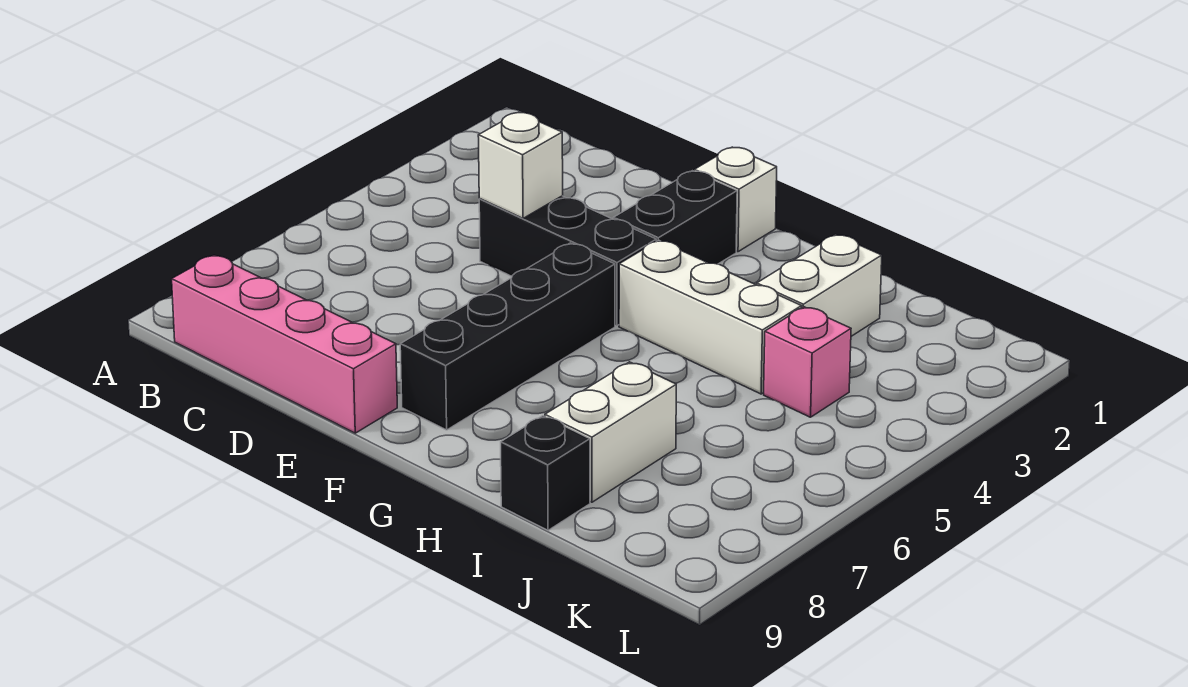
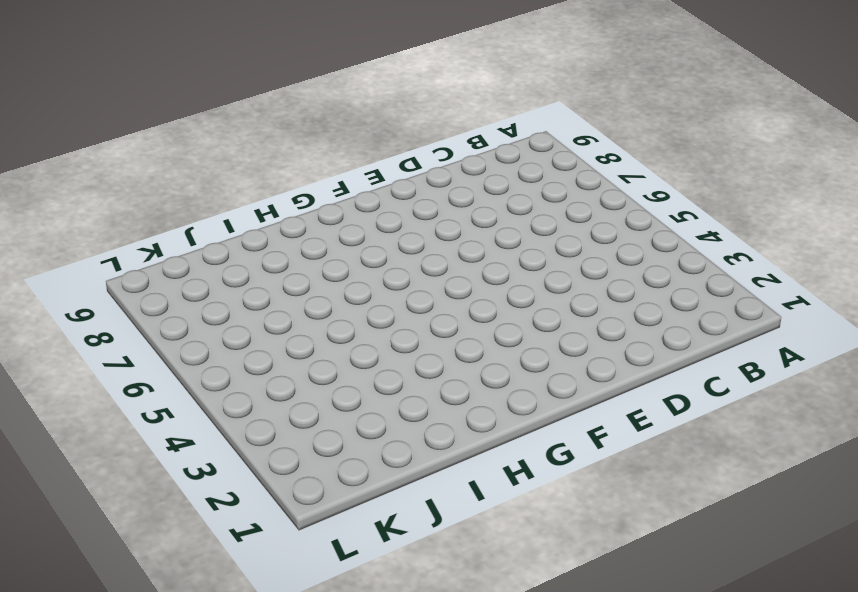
none -> pink brick B9:E9 level 1
none -> black brick D4:F4 level 1

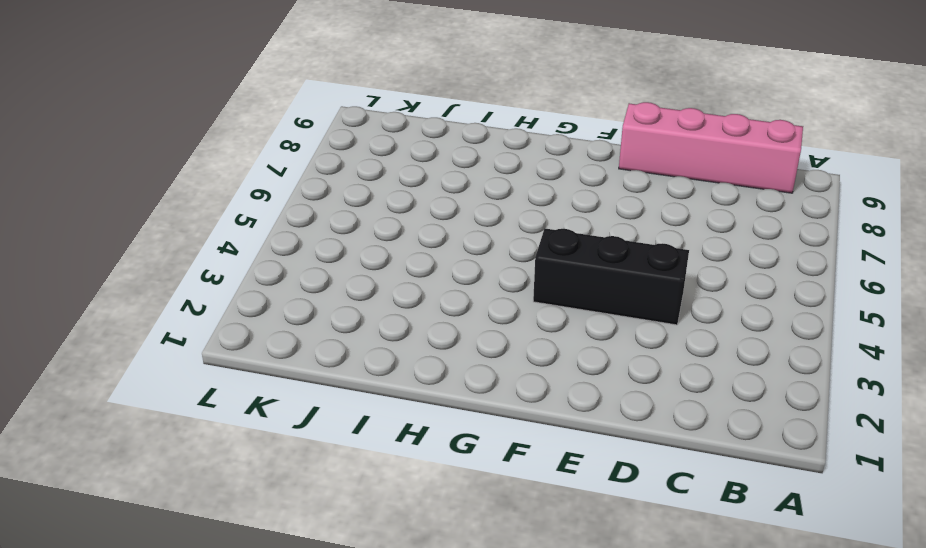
none -> white brick F1 level 1
none -> black brick F2:F3 level 1

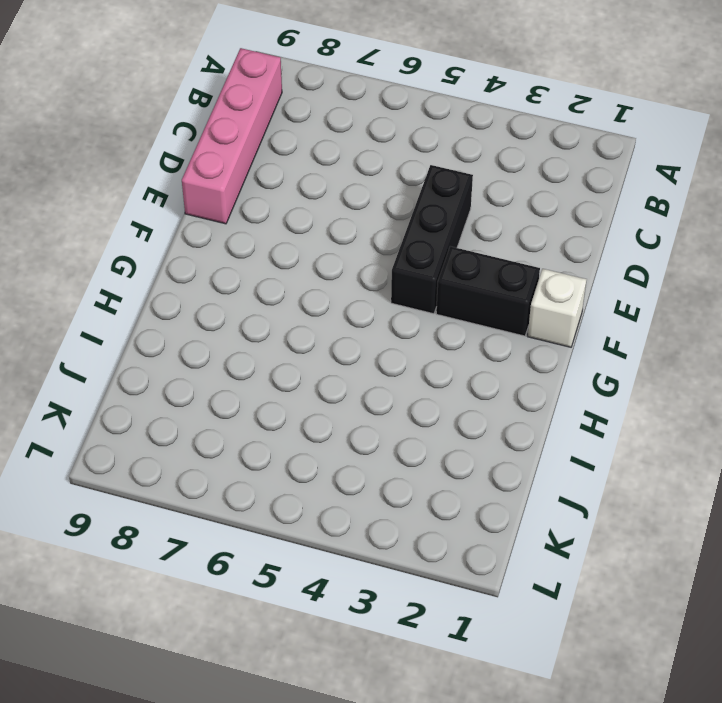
none -> black brick F5:F8 level 1
none -> white brick G4:I4 level 1

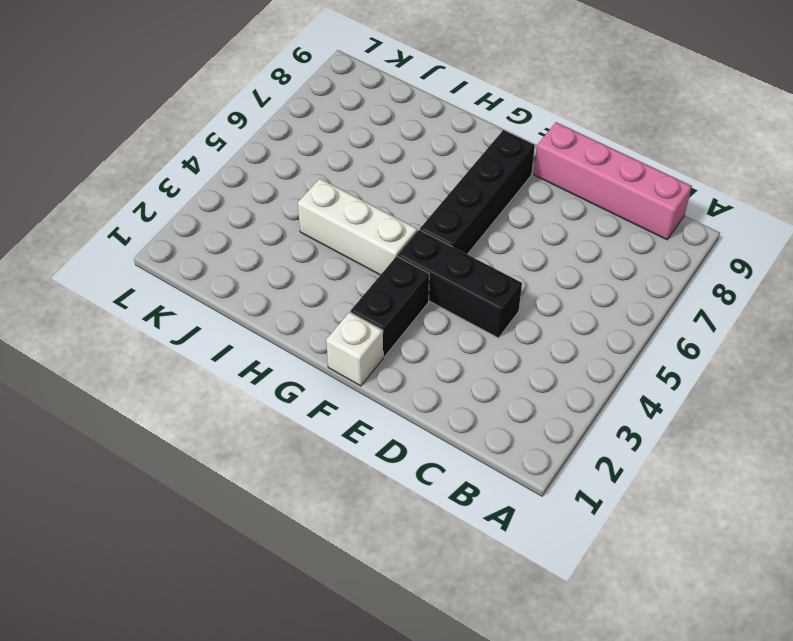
none -> white brick I2:I3 level 1
none -> white brick I7:I8 level 1

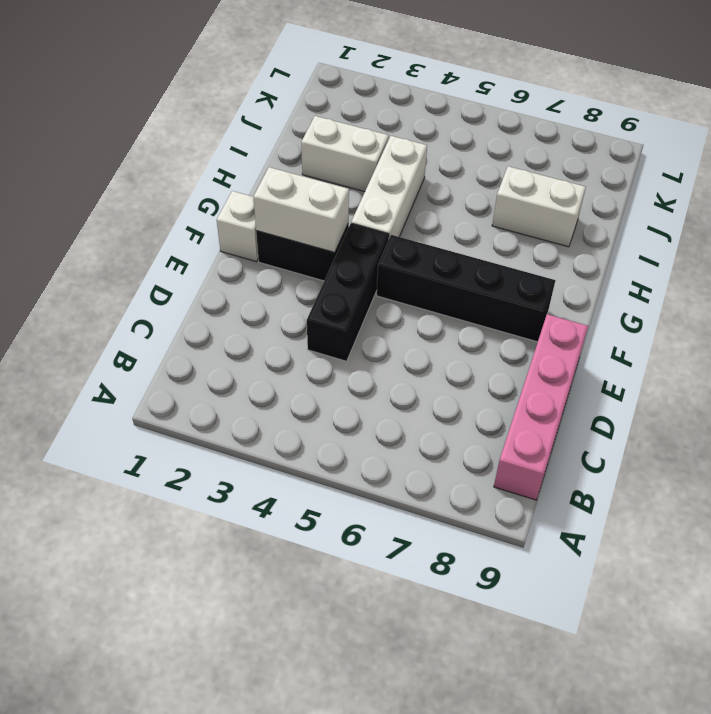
white brick F2:F3 level 2 -> none
none -> black brick I9 level 1
none -> pink brick J4 level 1

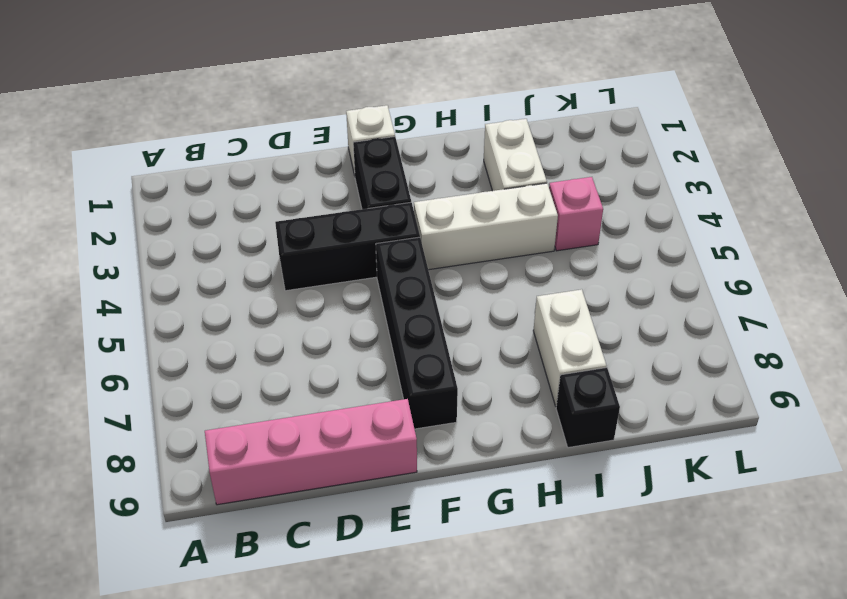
none -> white brick D4 level 2

